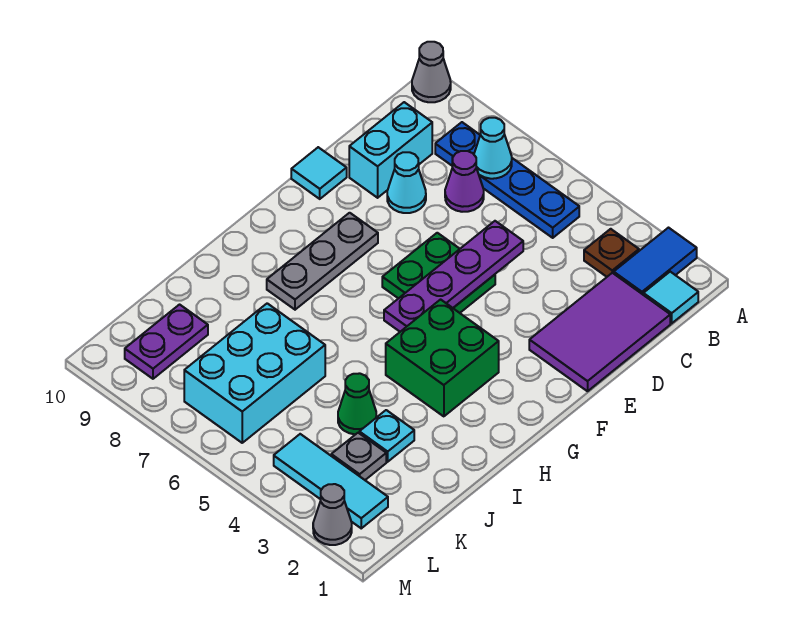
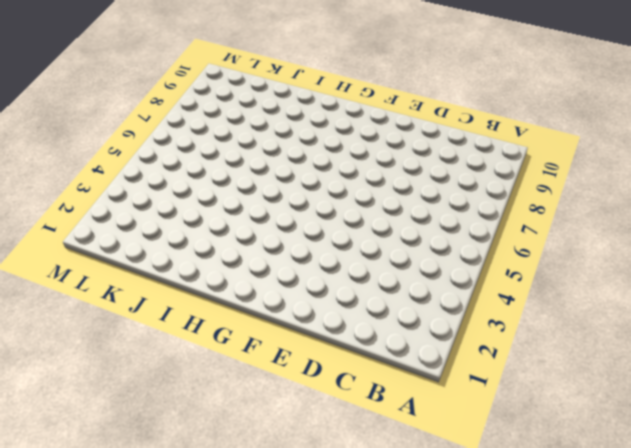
none -> blue tile A2:B2 level 1
none -> grey cone A10 level 1
none -> cyan tile B1 level 1

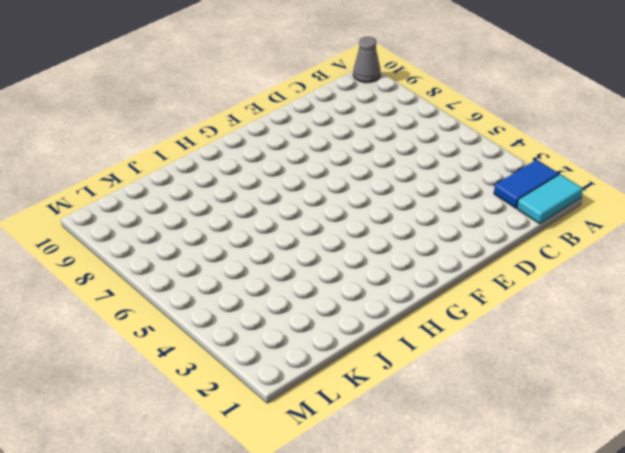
cyan tile A1:B1 level 1 -> cyan tile B1 level 1
none -> brown plate B3 level 1
none -> blue plate B5:B8 level 1
none -> purple tile C1:E2 level 1

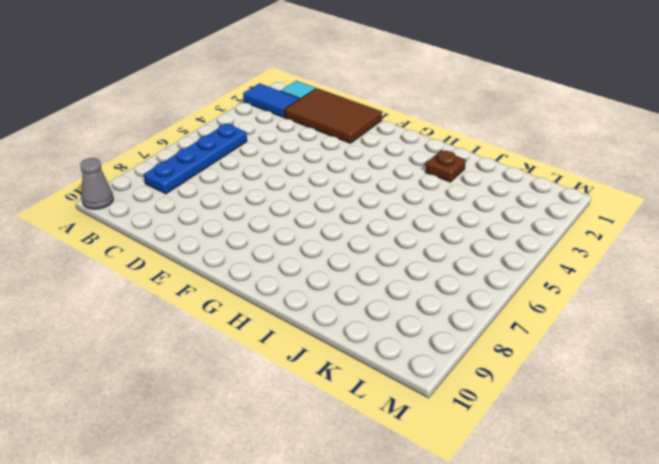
brown tile C1:E2 level 1 -> purple tile C1:E2 level 1
brown plate I2 level 1 -> brown plate B3 level 1
none -> purple cone C7 level 1
none -> cyan brick C9:D9 level 1
none -> cyan cone D8 level 1

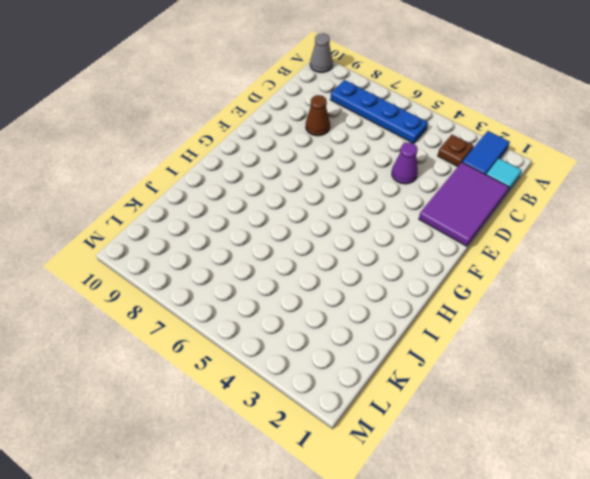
purple cone D4 level 1 -> purple cone C7 level 1
brown cone D8 level 1 -> cyan cone D8 level 1
none -> cyan brick C9:D9 level 1
none -> green plate E5:F6 level 1
none -> cyan tile E10 level 1

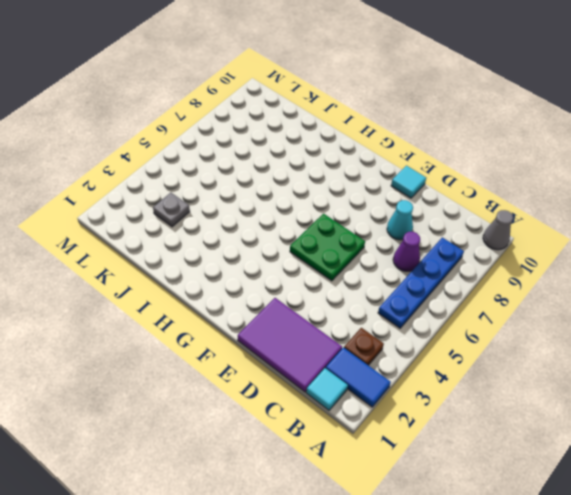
none -> cyan brick C9:D9 level 1
none -> grey plate F8:H8 level 1
none -> green brick G3:H4 level 1

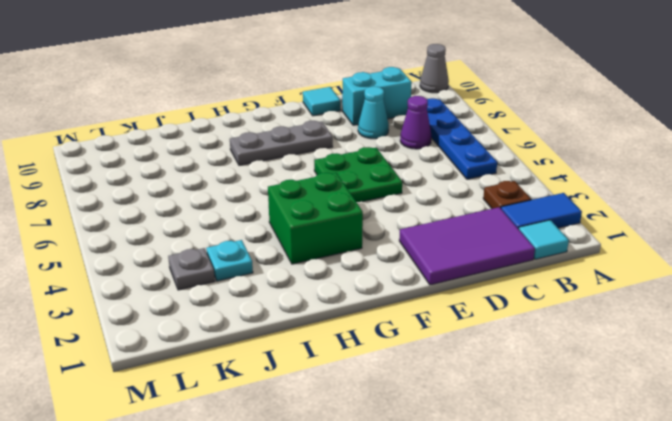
none -> green cone J4 level 1
none -> cyan brick J6:L7 level 1
none -> purple plate K9:L9 level 1

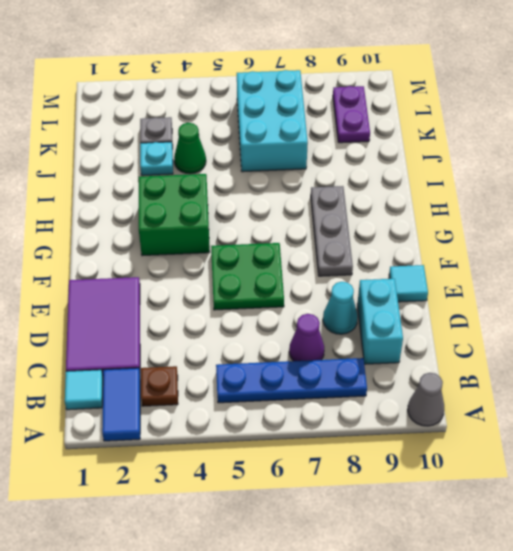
none -> cyan tile L2:L4 level 1
none -> grey cone M2 level 1
none -> cyan cone B7 level 2

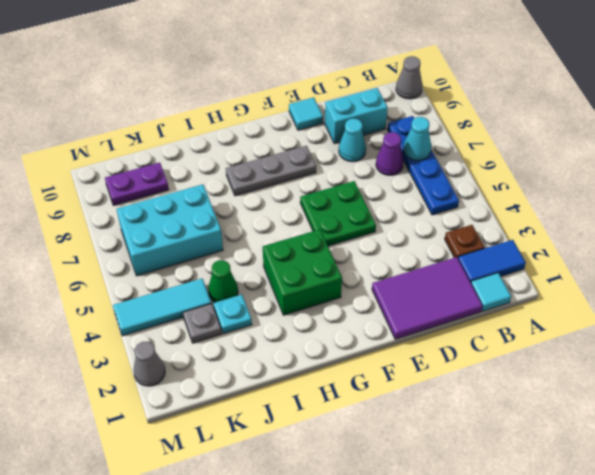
cyan tile K4:M4 level 1 -> cyan tile L2:L4 level 1
none -> purple plate D5:G5 level 2

